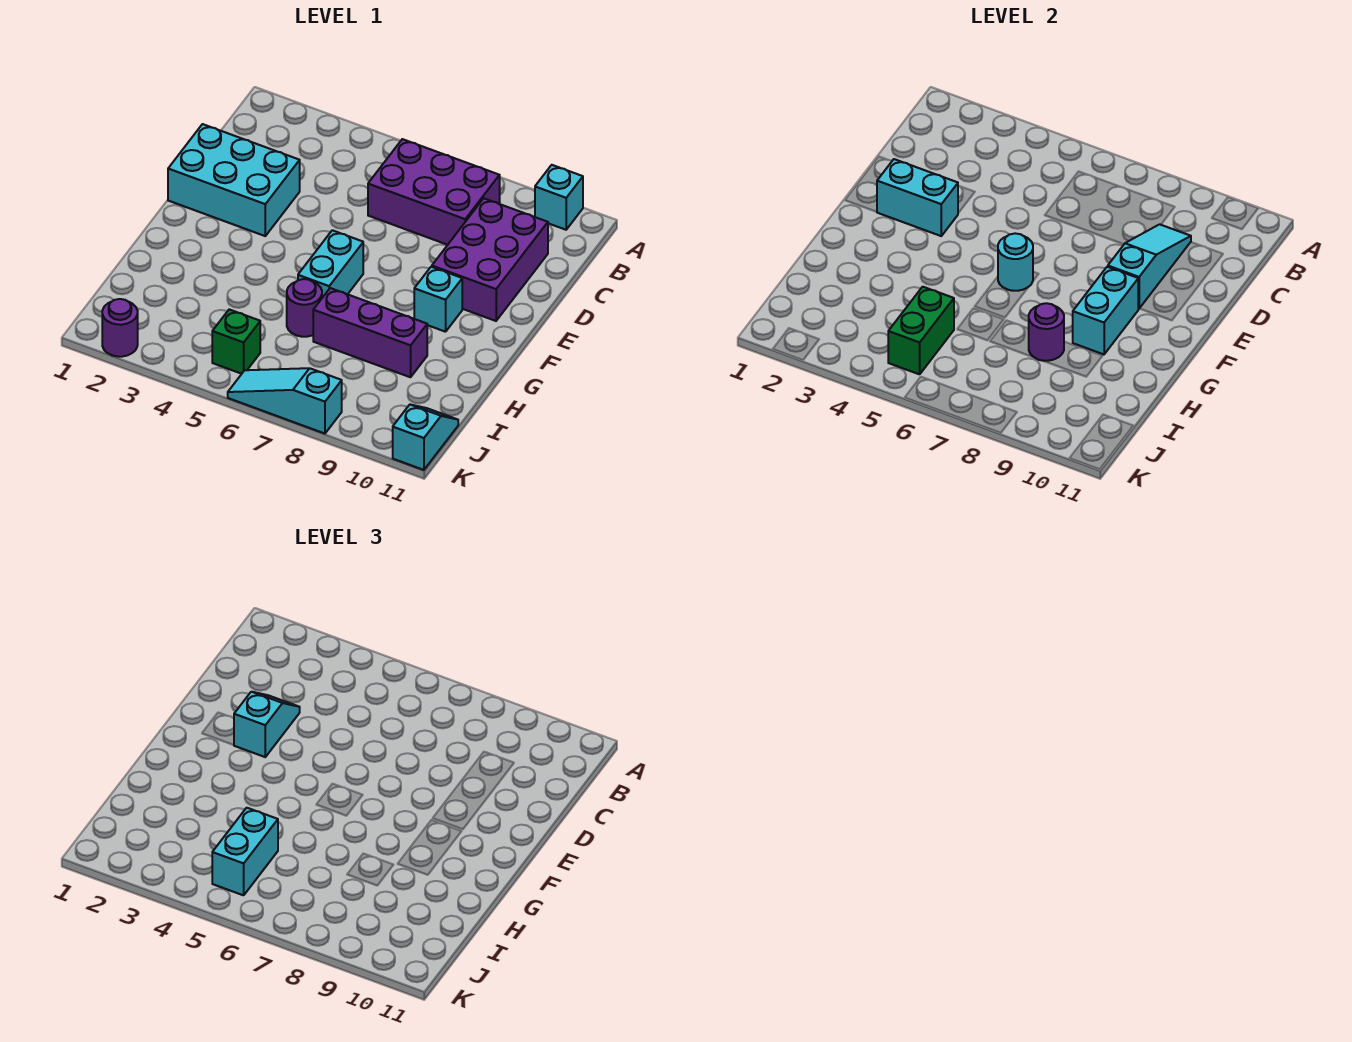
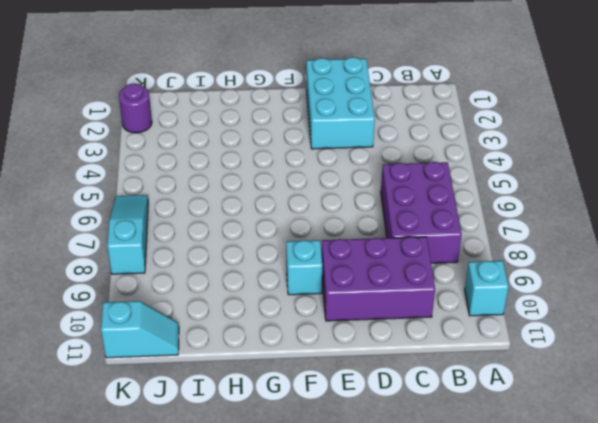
none -> cyan brick F6:G6 level 1
none -> purple round brick H6 level 1
none -> purple brick H7:H9 level 1

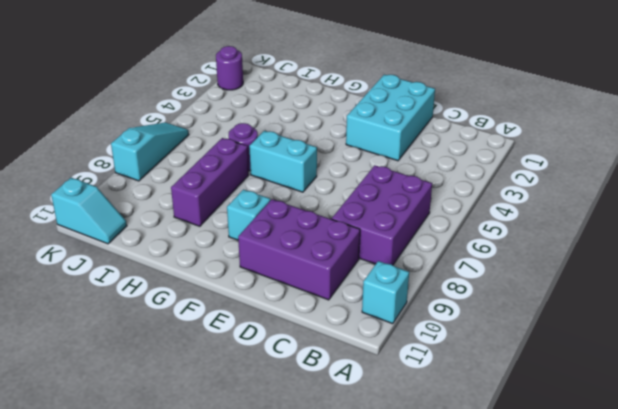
none -> green brick J5 level 1
none -> cyan slope C9:E9 level 2 top E
none -> cyan brick E2:E3 level 2

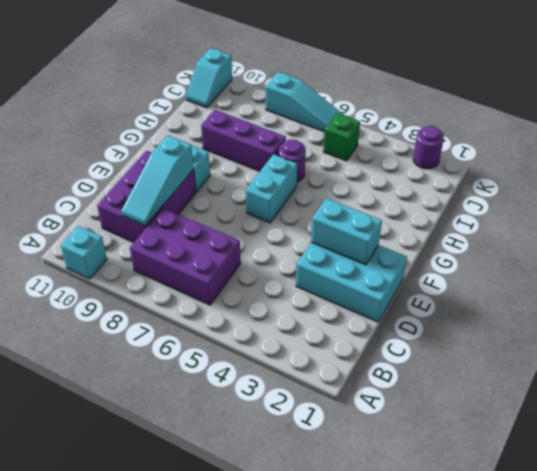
none -> cyan round brick F6 level 2
none -> cyan brick F9:G9 level 2
none -> purple round brick H8 level 2

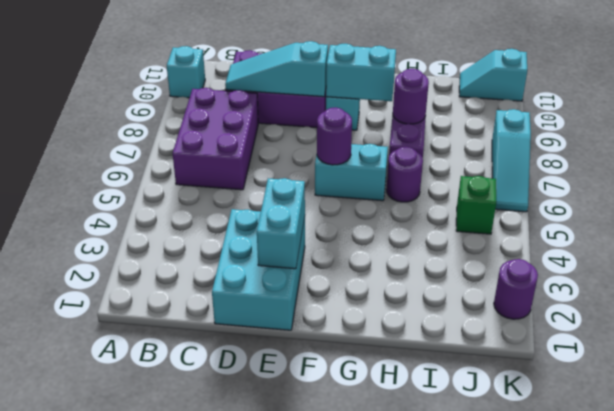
purple round brick F6 level 2 -> cyan round brick F6 level 2
none -> green brick I5:J5 level 2
none -> cyan slope D3:E3 level 3 top E
none -> cyan brick I5:J5 level 3

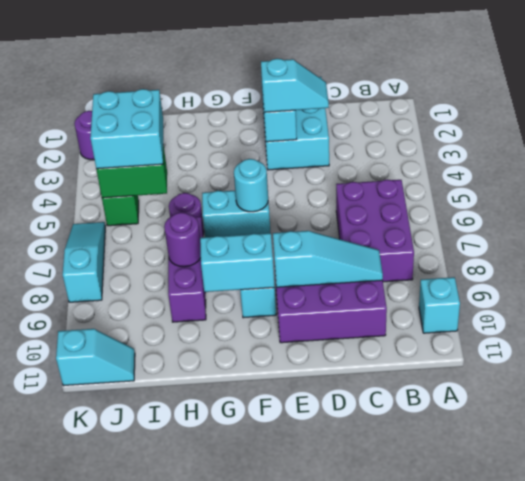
cyan brick I4:J5 level 3 -> cyan brick I5:J5 level 3

